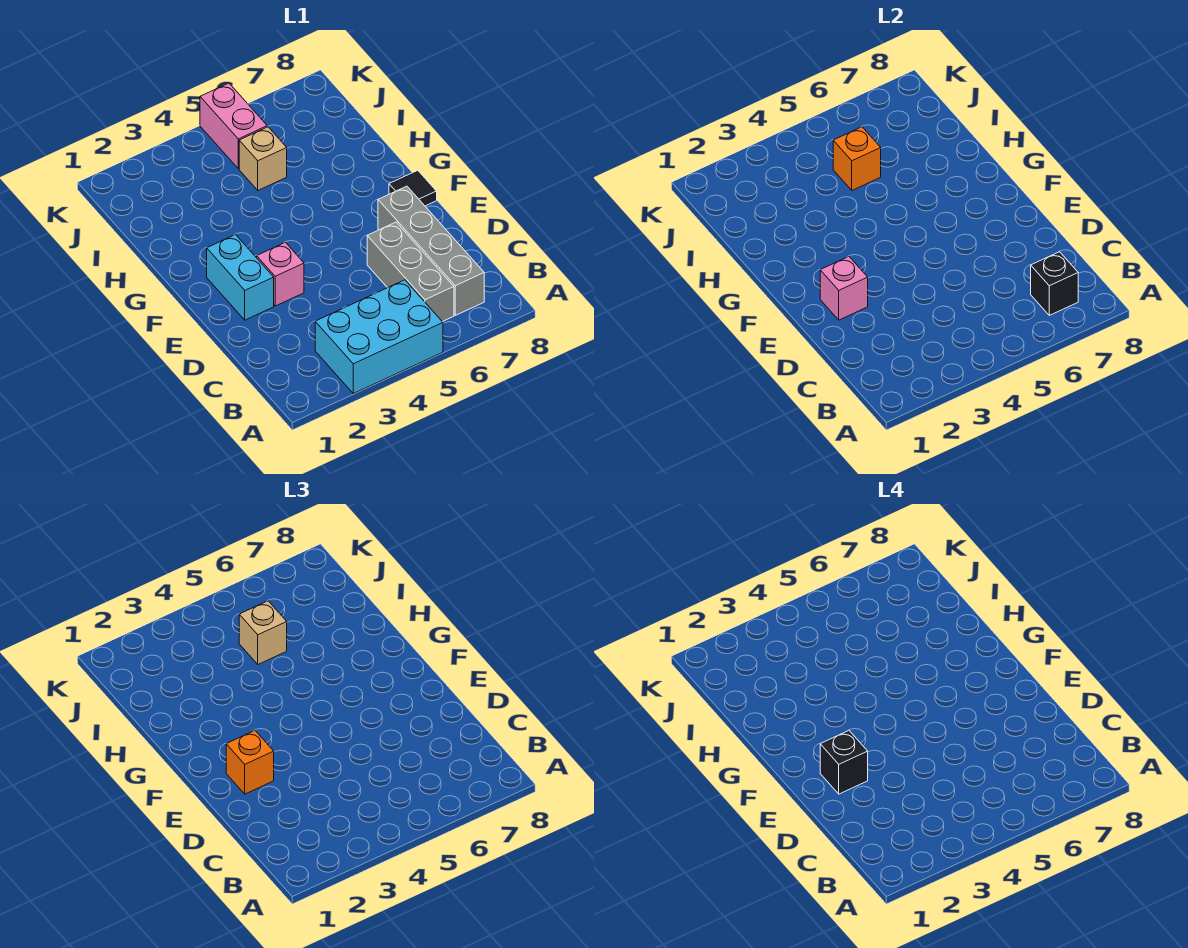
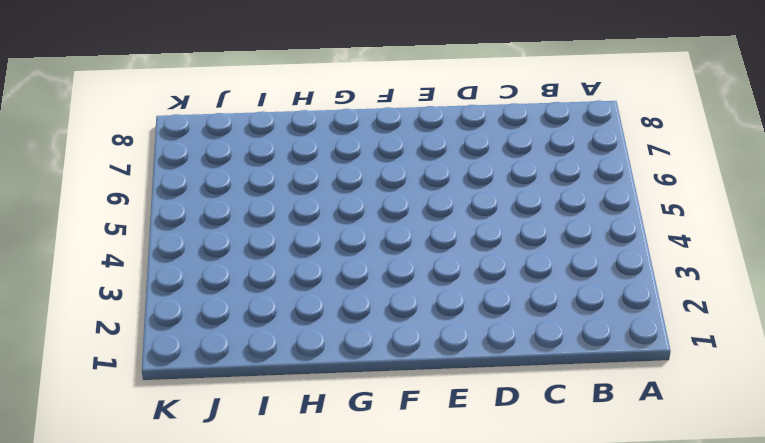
none -> cyan brick A3:B5 level 1
none -> grey brick B6:D6 level 1
none -> grey brick B7:E7 level 1

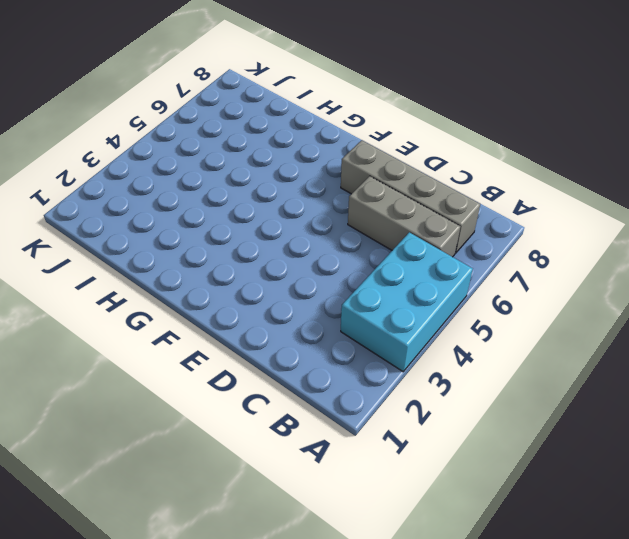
none -> cyan brick E2:F2 level 1
none -> pink brick E3 level 1
none -> black tile F8 level 1

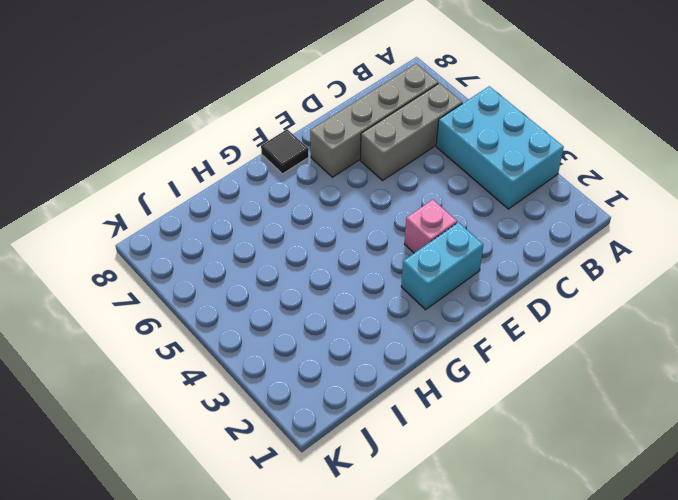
none -> tan brick I5 level 1
none -> pink brick J5:K5 level 1
none -> black brick B7 level 2

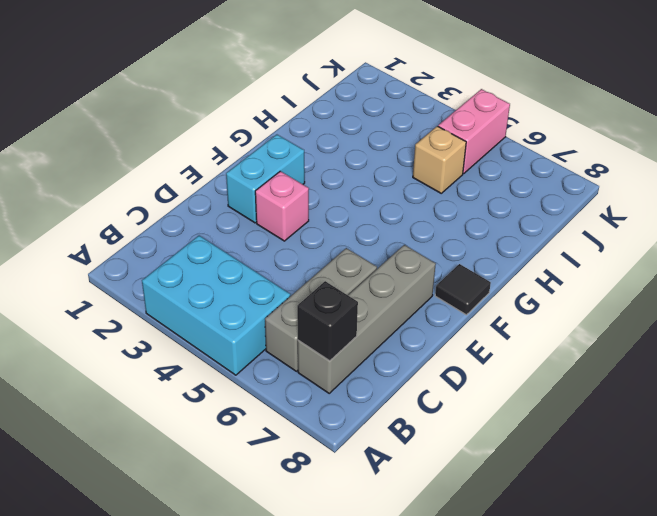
none -> pink brick E2 level 2
none -> orange brick I5 level 2
none -> orange brick E2 level 3

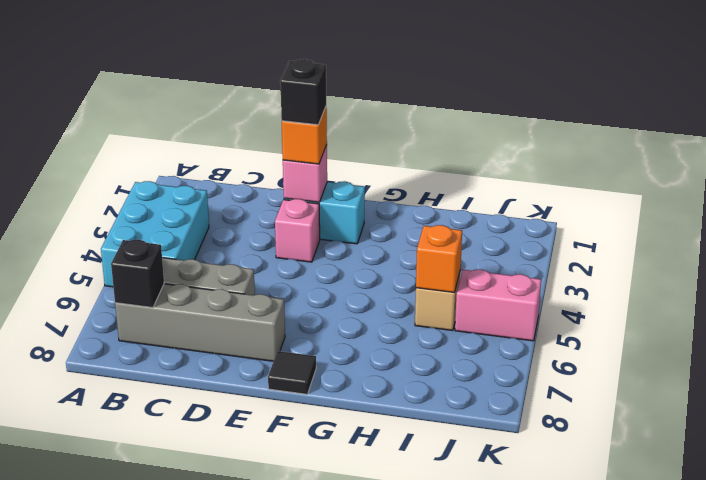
none -> tan brick I5 level 3

